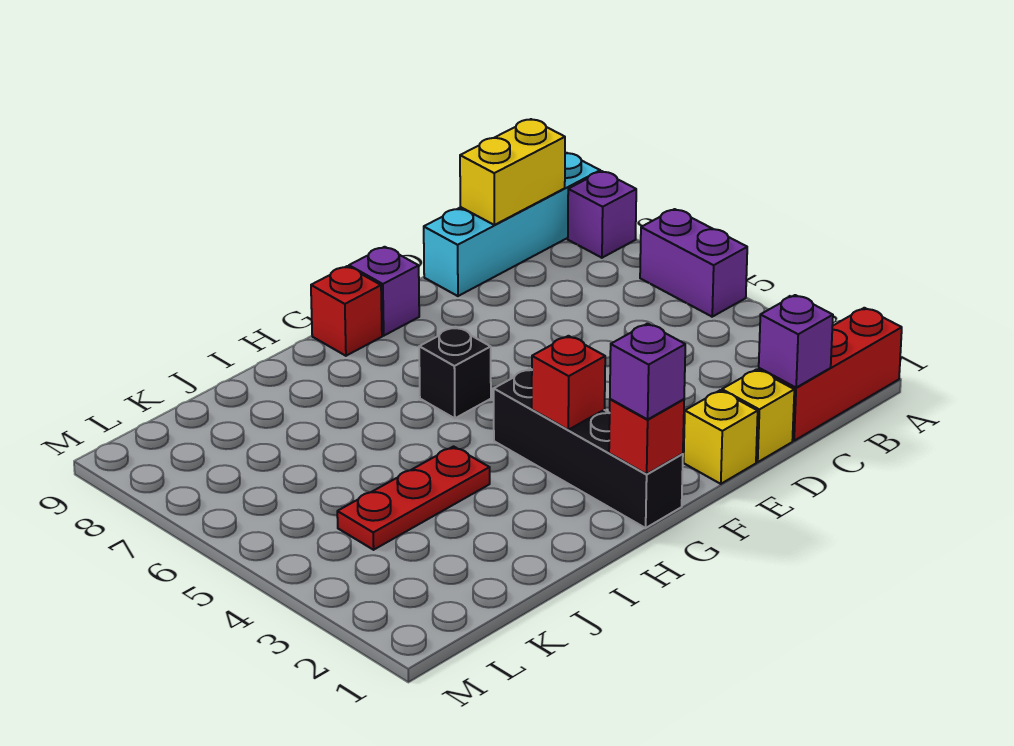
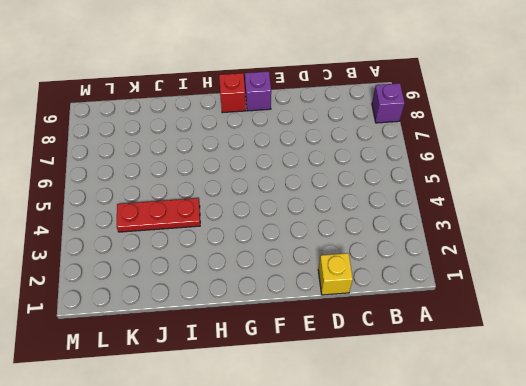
none -> red brick A1:C1 level 1
none -> purple brick A5:A6 level 1
none -> cyan brick A9:D9 level 1

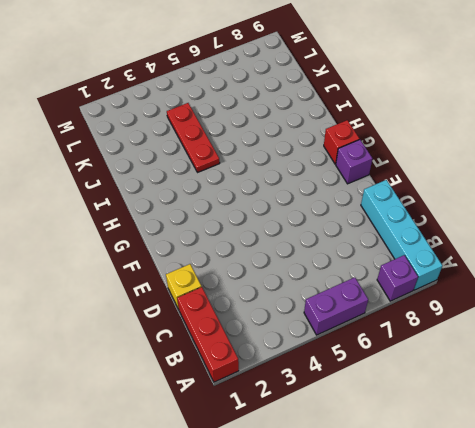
none -> yellow brick E1 level 1
none -> black brick G1:G4 level 1
none -> black brick G6 level 1

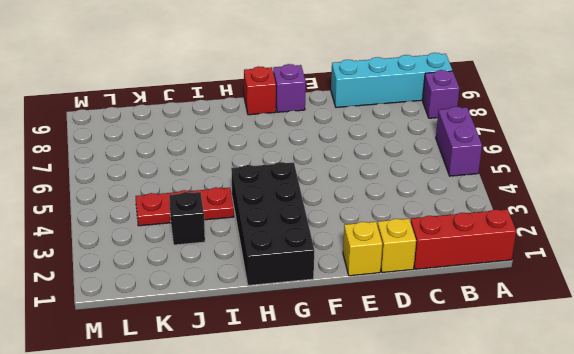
black brick G1:H4 level 1 -> black brick G1:G4 level 1
black brick J3 level 1 -> black brick G6 level 1
none -> yellow brick B9:C9 level 2
none -> purple brick C1 level 2
none -> red brick G1 level 2

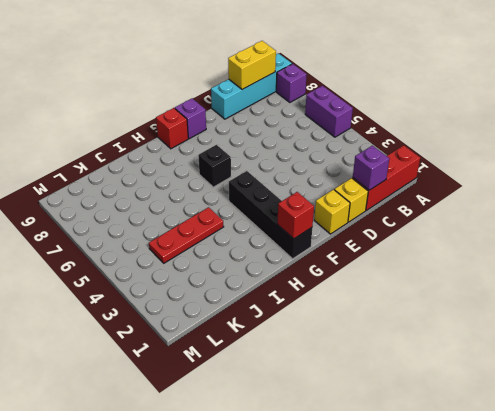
none -> red brick G3 level 2
none -> purple brick G1 level 3

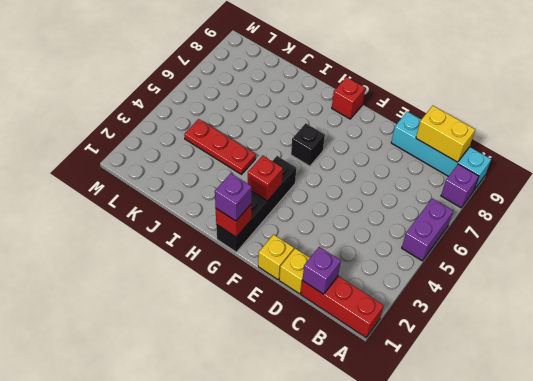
none -> purple brick F9 level 1

